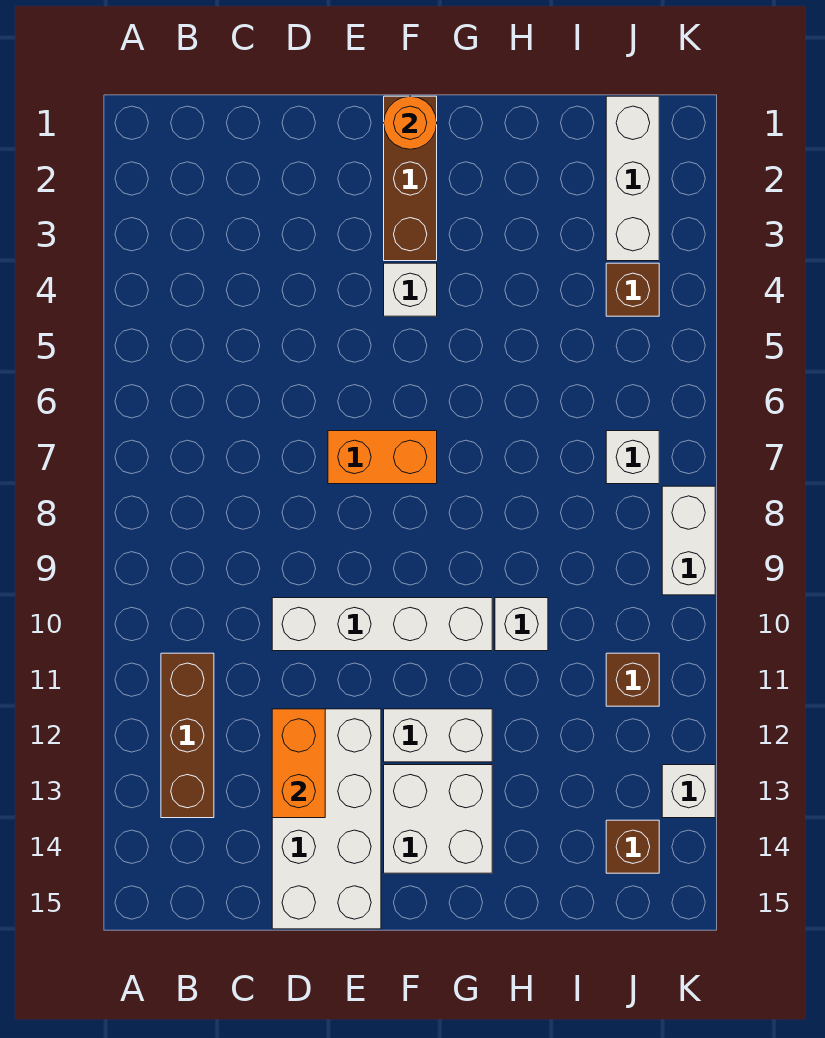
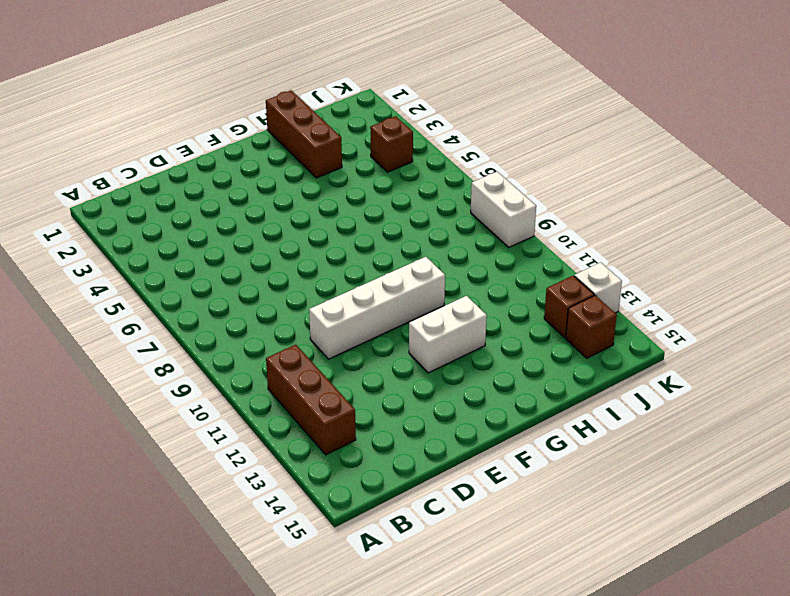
brown brick H1:H3 level 1 -> brown brick F1:F3 level 1
brown brick J13 level 1 -> brown brick J11 level 1
none -> white brick D12:E15 level 1
none -> orange brick E7:F7 level 1
none -> white brick F4 level 1

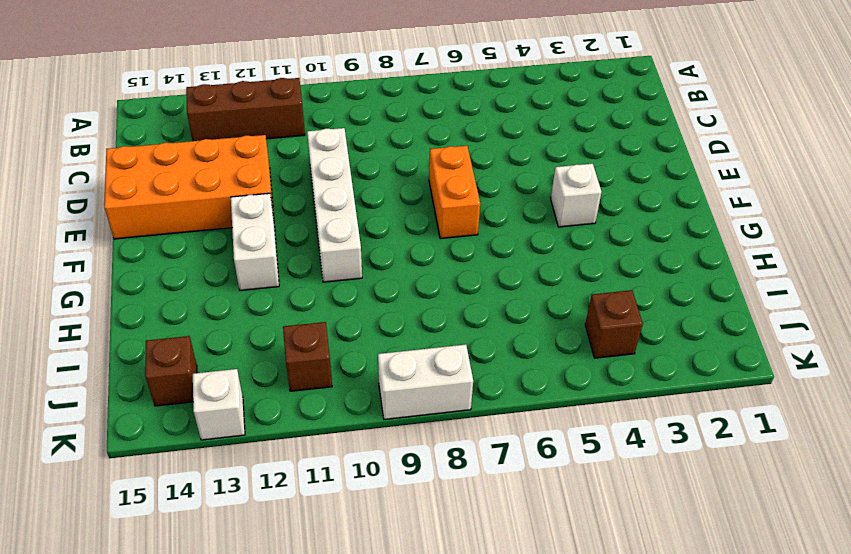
orange brick D12:E15 level 1 -> white brick D12:E15 level 1
none -> brown brick F1:F3 level 1
none -> white brick F13:G14 level 1
none -> white brick H10 level 1

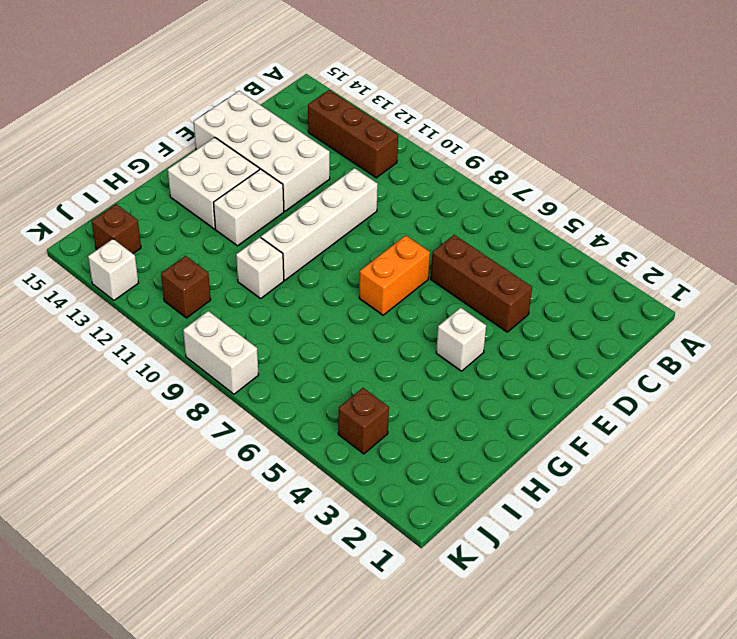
brown brick D4:D6 level 1 -> brown brick F1:F3 level 1
none -> white brick J1:J3 level 1
none -> white brick J7 level 1
none -> orange brick D12:D13 level 2

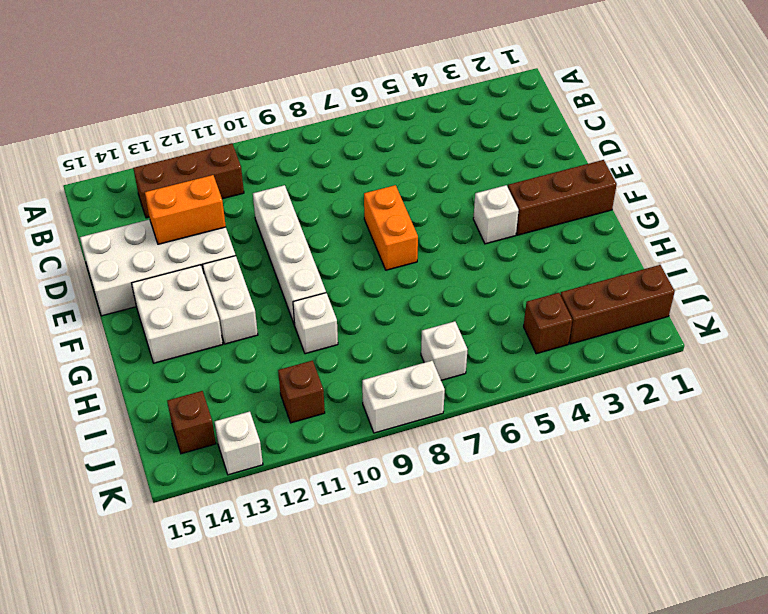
brown brick J1:J3 level 1 -> white brick J1:J3 level 1
none -> orange round brick F1 level 2

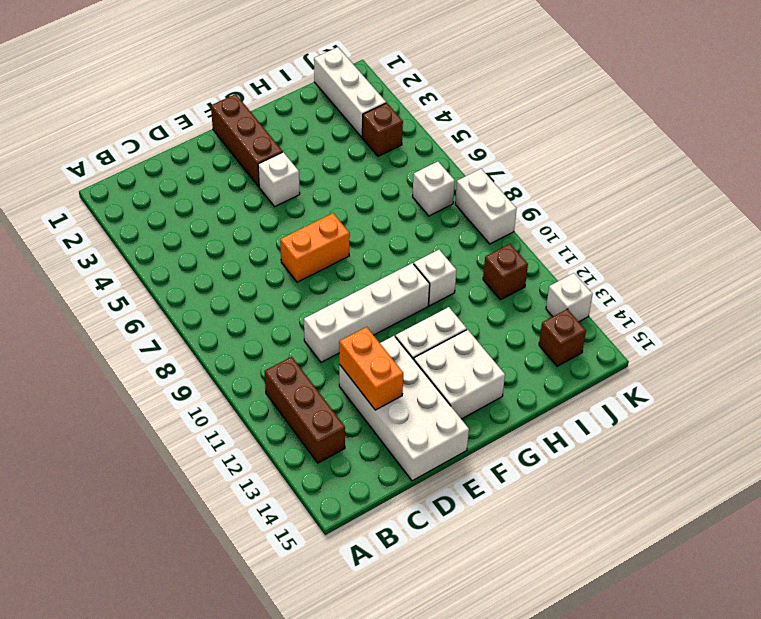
none -> orange round brick F1 level 2

